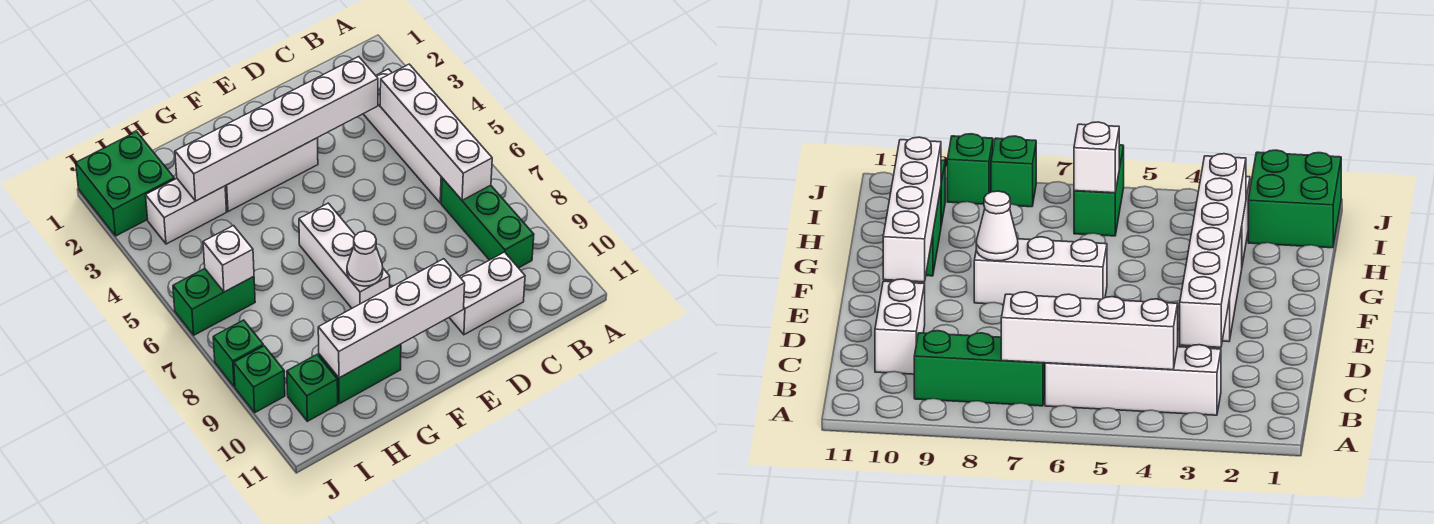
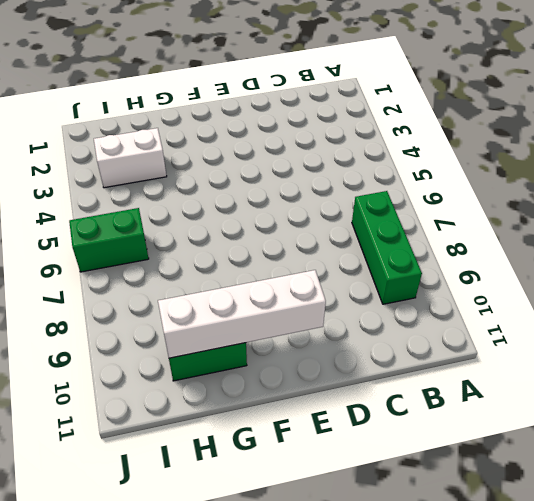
none -> white brick B3:B6 level 1
none -> white brick C10:D10 level 1
none -> white brick E3:G3 level 1

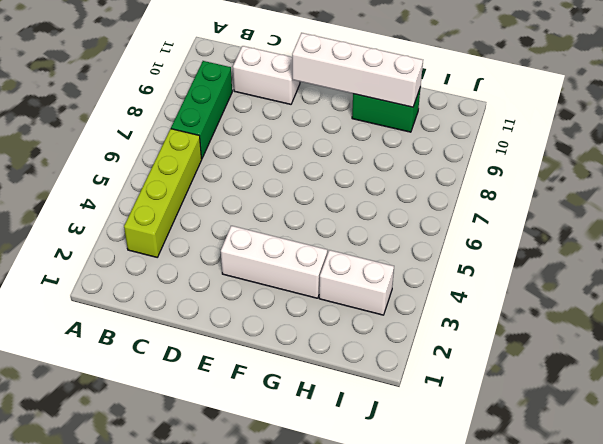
lime brick B3:B6 level 1 -> white brick B3:B6 level 1
none -> white brick F6:F8 level 1
none -> green brick I1:J2 level 1
none -> green brick I6:J6 level 1

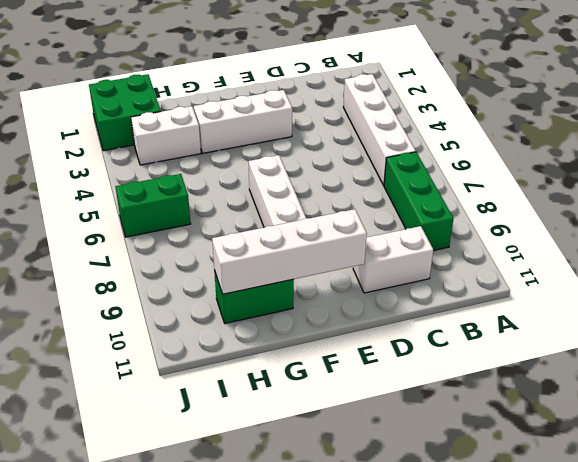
none -> green brick I10 level 1
none -> green brick J8 level 1
none -> green brick J9 level 1

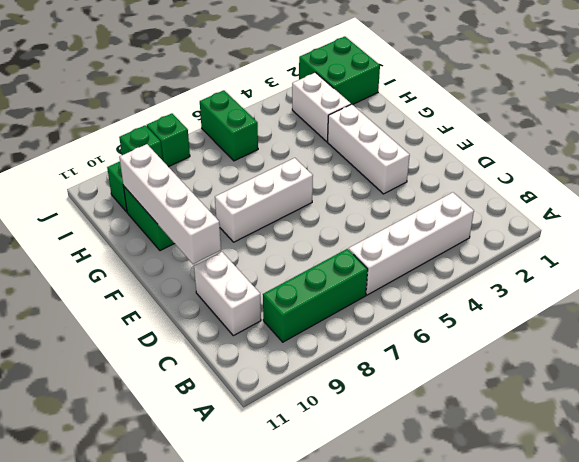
none -> white brick B4:B7 level 2
none -> white brick C3:H3 level 2
none -> white cone F8 level 2

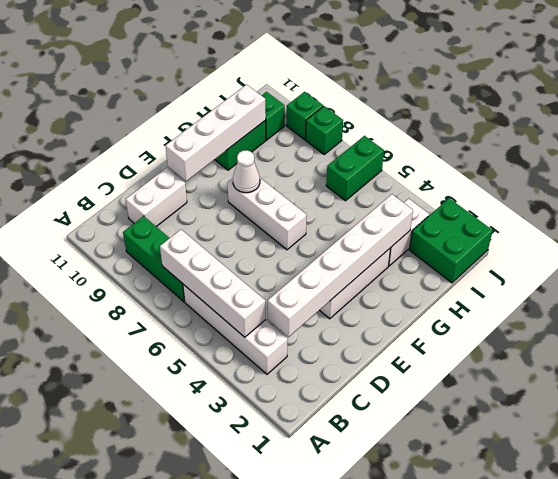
none -> white brick I6 level 2

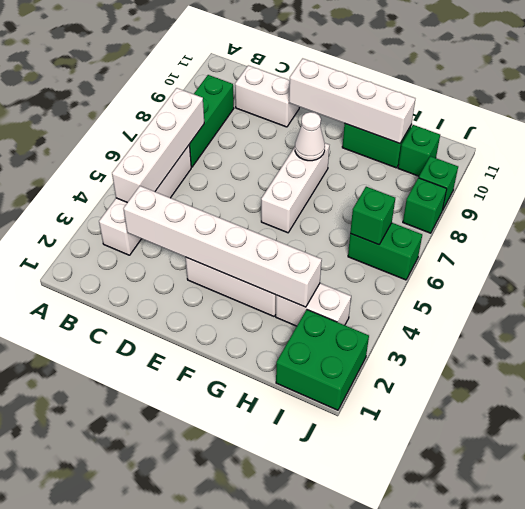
green brick I6 level 2 -> white brick I6 level 2

